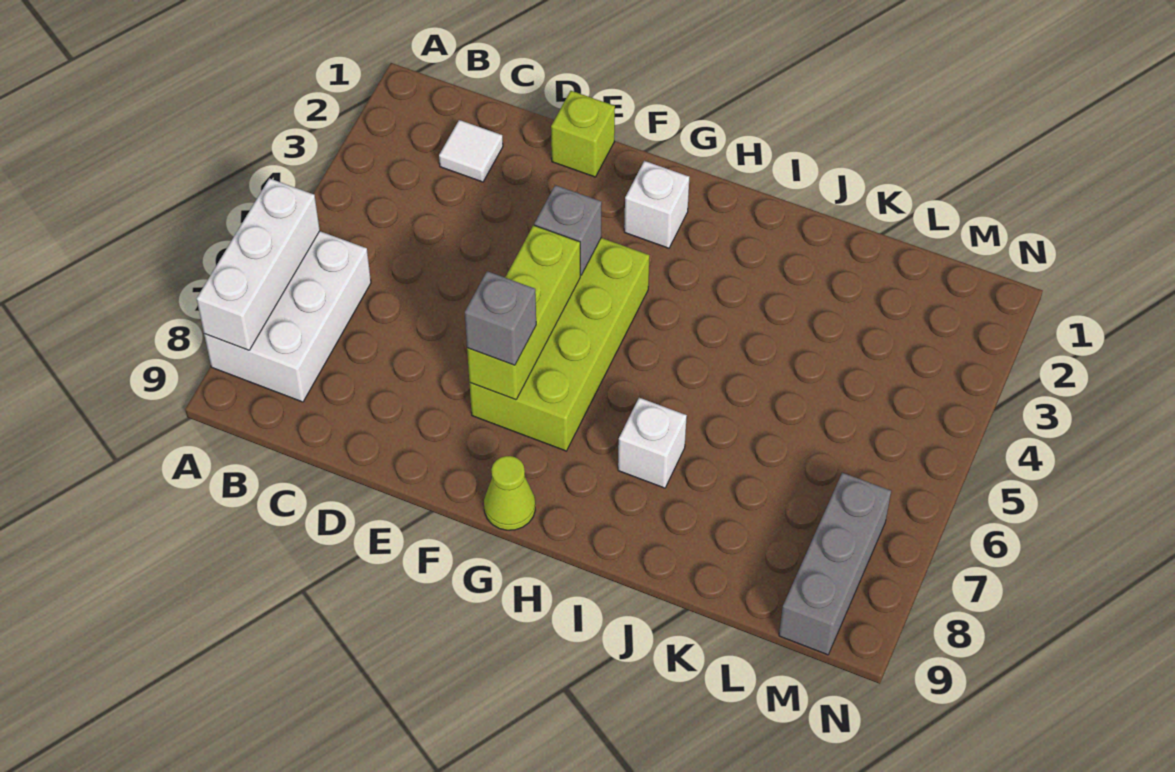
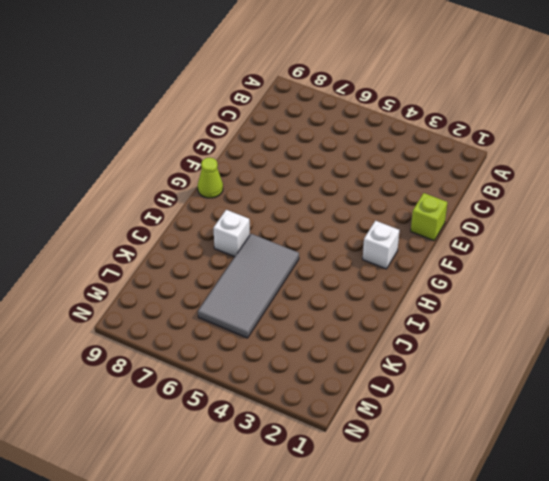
grey tile I5:L6 level 1 -> none
none -> white brick A6:B8 level 1
none -> white tile C2 level 1
none -> lime brick F4:G7 level 1

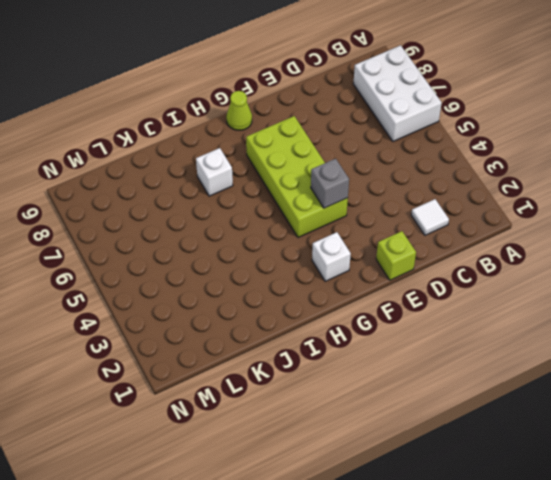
none -> grey brick M7:M9 level 1
none -> white brick A6:A8 level 2
none -> lime brick F5:F7 level 2

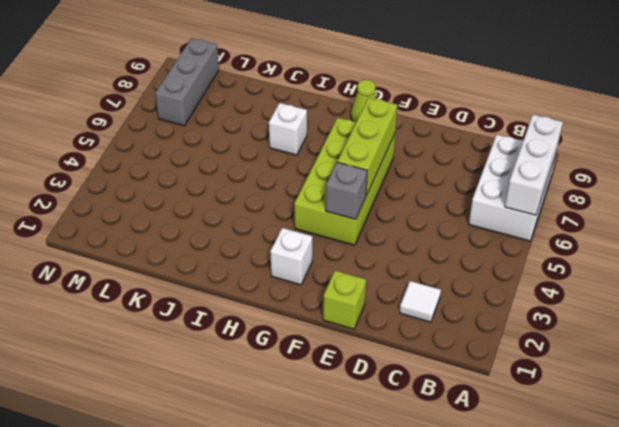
none -> grey brick F7 level 3

